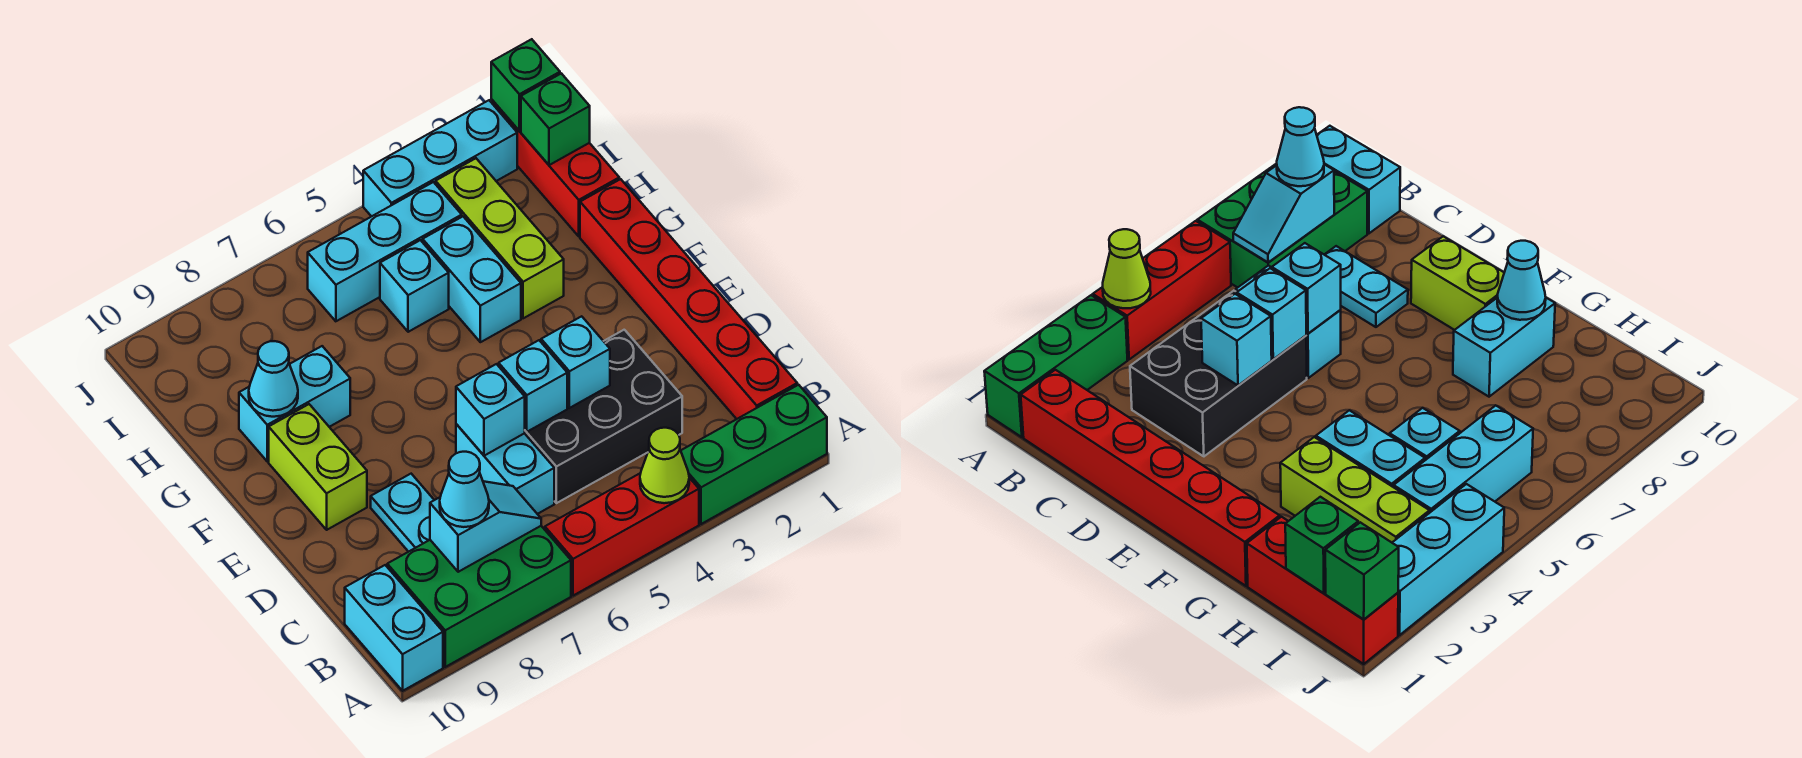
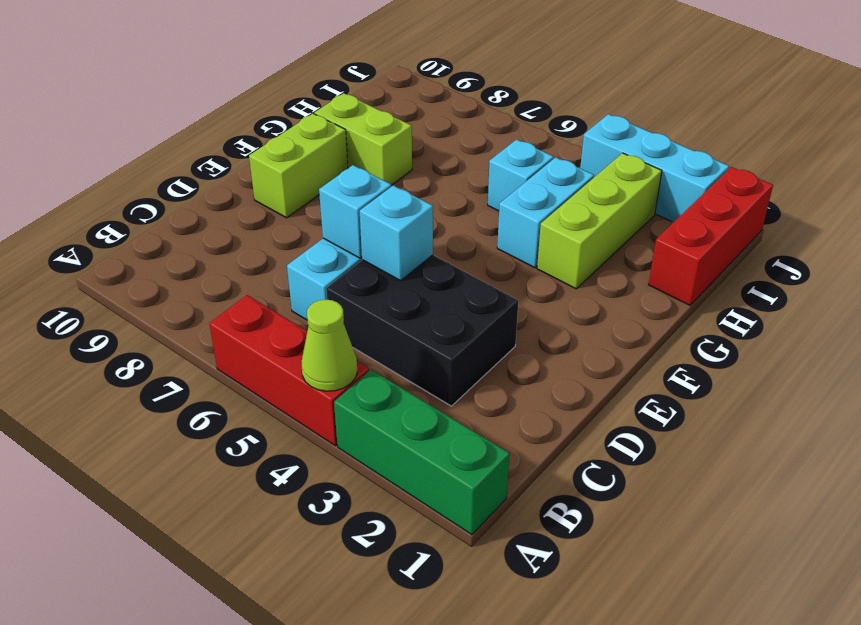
lime brick G8:G9 level 1 -> cyan brick G8:G9 level 1
none -> green brick A7:B9 level 1
none -> cyan brick A10:B10 level 1
none -> red brick B1:G1 level 1

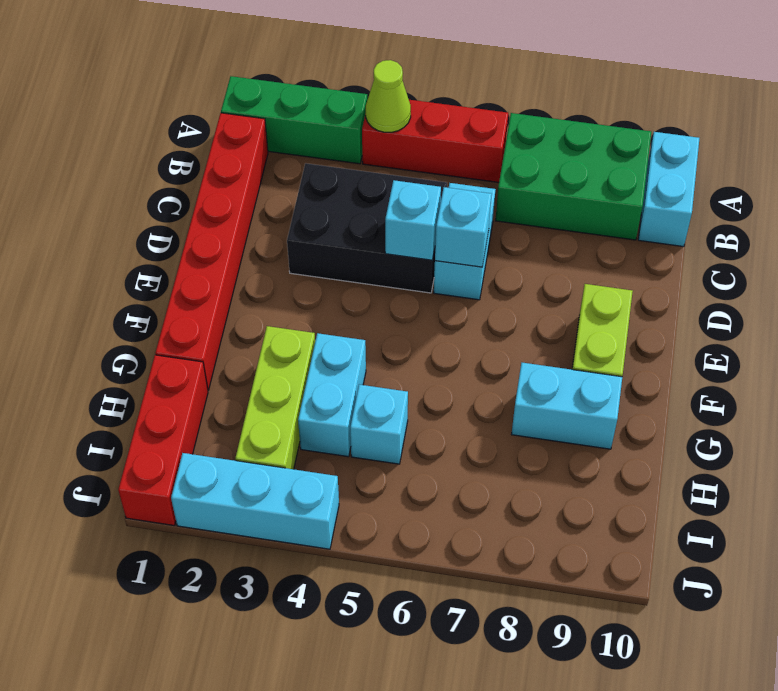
none -> cyan plate C8:D8 level 1
none -> cyan brick I4:I6 level 1
none -> cyan slope B7:B8 level 2 top 8

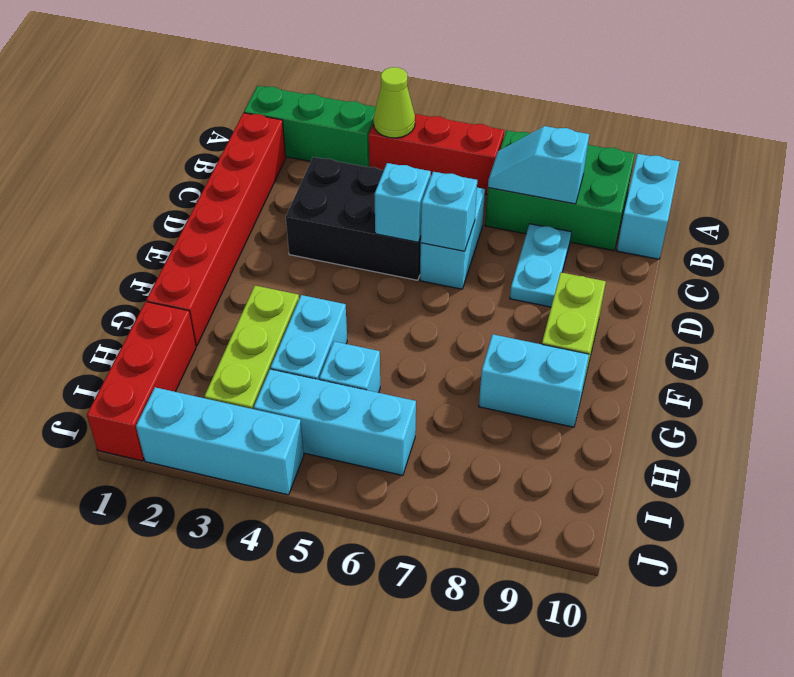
none -> cyan brick D4 level 2
none -> cyan cone G9 level 2
none -> green brick I1 level 2

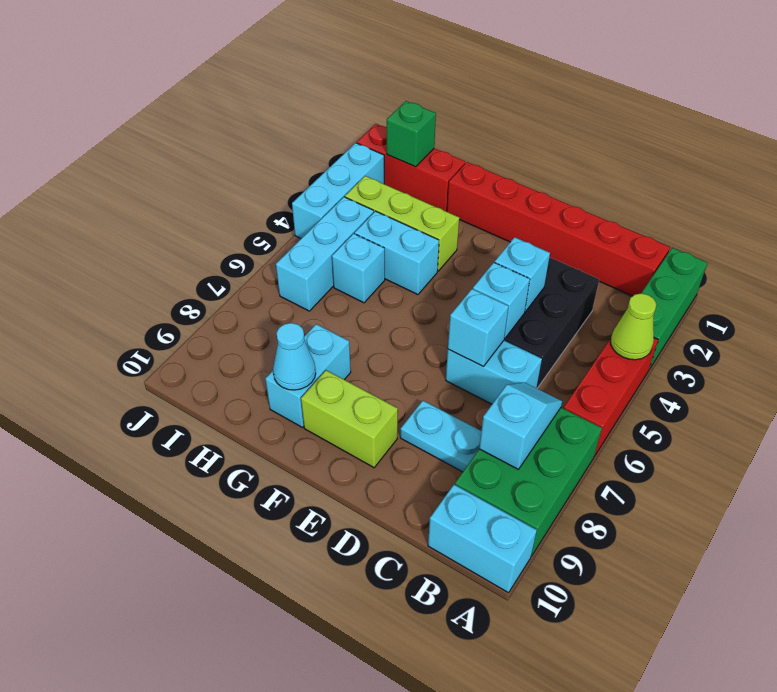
none -> green brick J1 level 2
none -> cyan cone B8 level 3

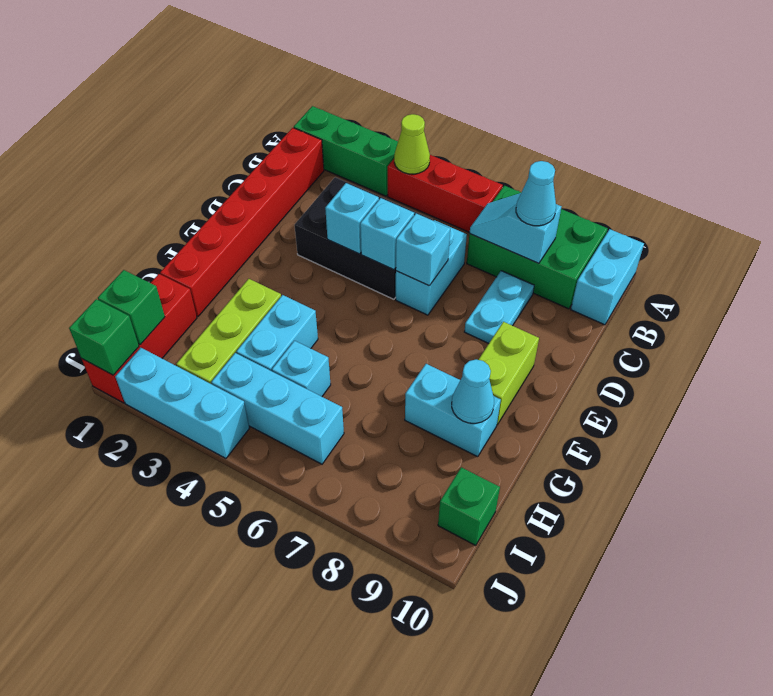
green brick I10 level 1 -> none

